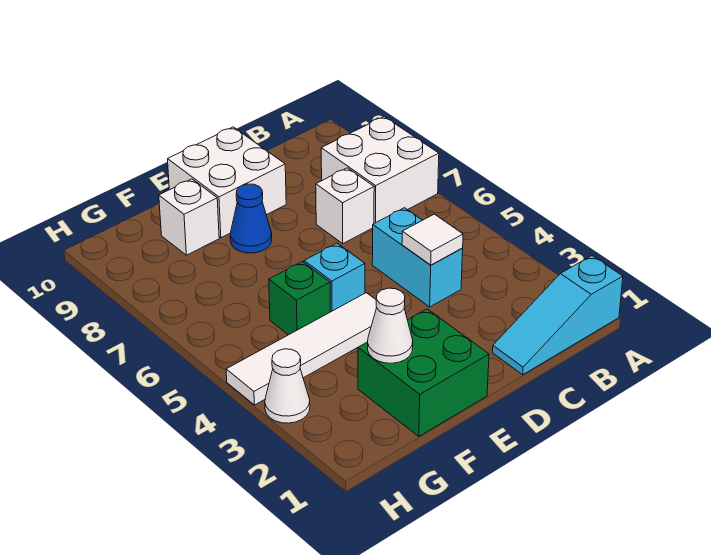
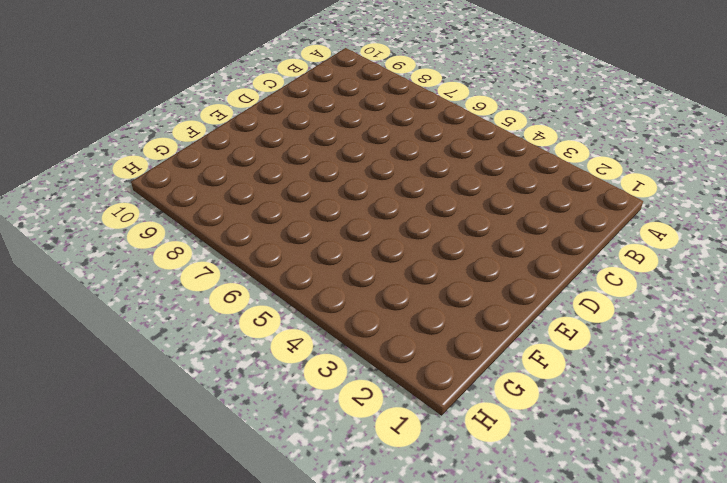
none -> cyan slope A1:C1 level 1 top A
none -> white brick A7:B8 level 1
none -> cyan brick C4:C5 level 1

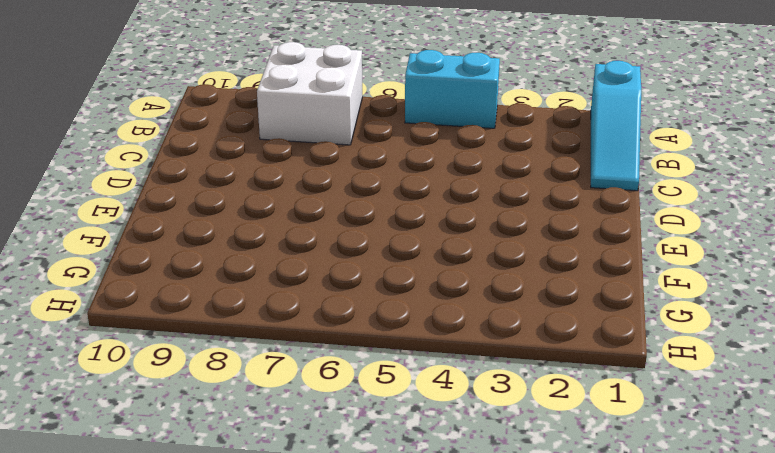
cyan brick A4:A5 level 1 -> cyan brick C4:C5 level 1
none -> white brick C7 level 1
none -> white brick D9:E10 level 1
none -> green brick E1:F2 level 1

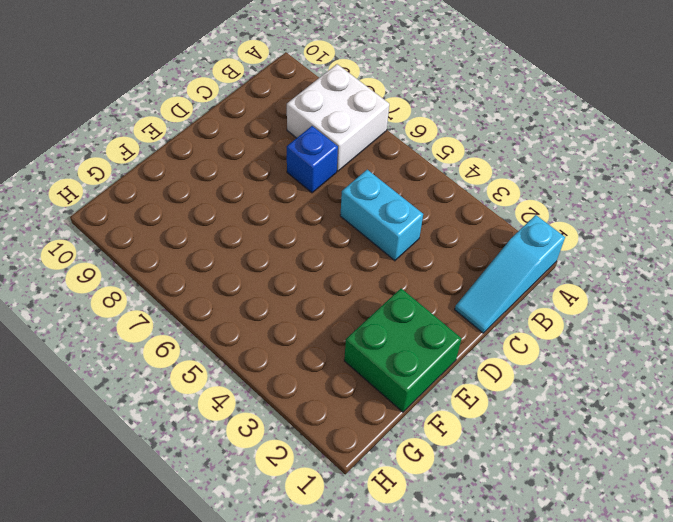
blue brick C7 level 1 -> white brick C7 level 1
none -> white brick D9:E10 level 1
none -> white tile E4:H4 level 1
none -> cyan brick E5 level 1

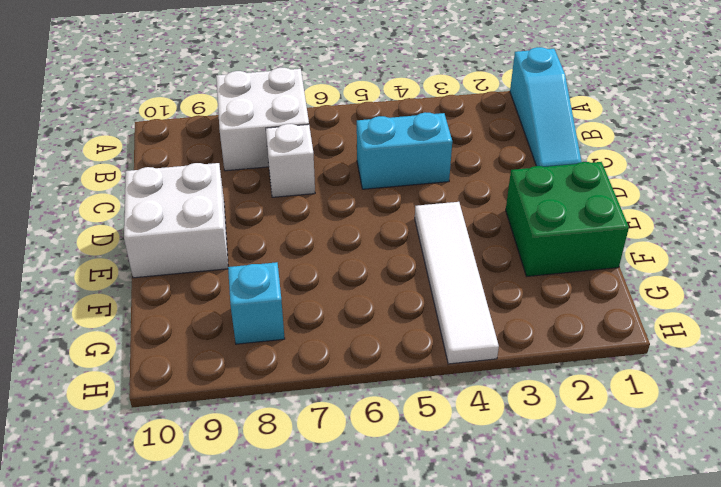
cyan brick G8 level 1 -> cyan brick E5 level 1
none -> blue cone E8 level 1
none -> green brick F5 level 1
none -> white brick F9 level 1

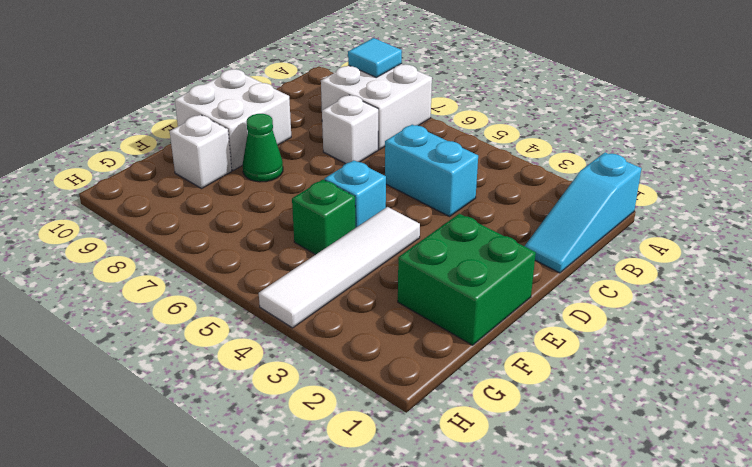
cyan tile A8 level 2 -> none
green cone E8 level 1 -> blue cone E8 level 1
none -> white cone H3 level 1
none -> white tile C4 level 2
none -> white cone F2 level 2

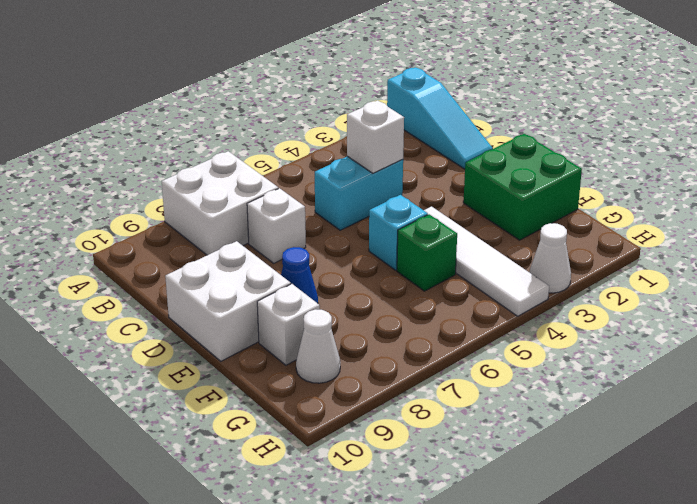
white brick C4 level 2 -> white tile C4 level 2
white cone G9 level 1 -> white cone F2 level 2

